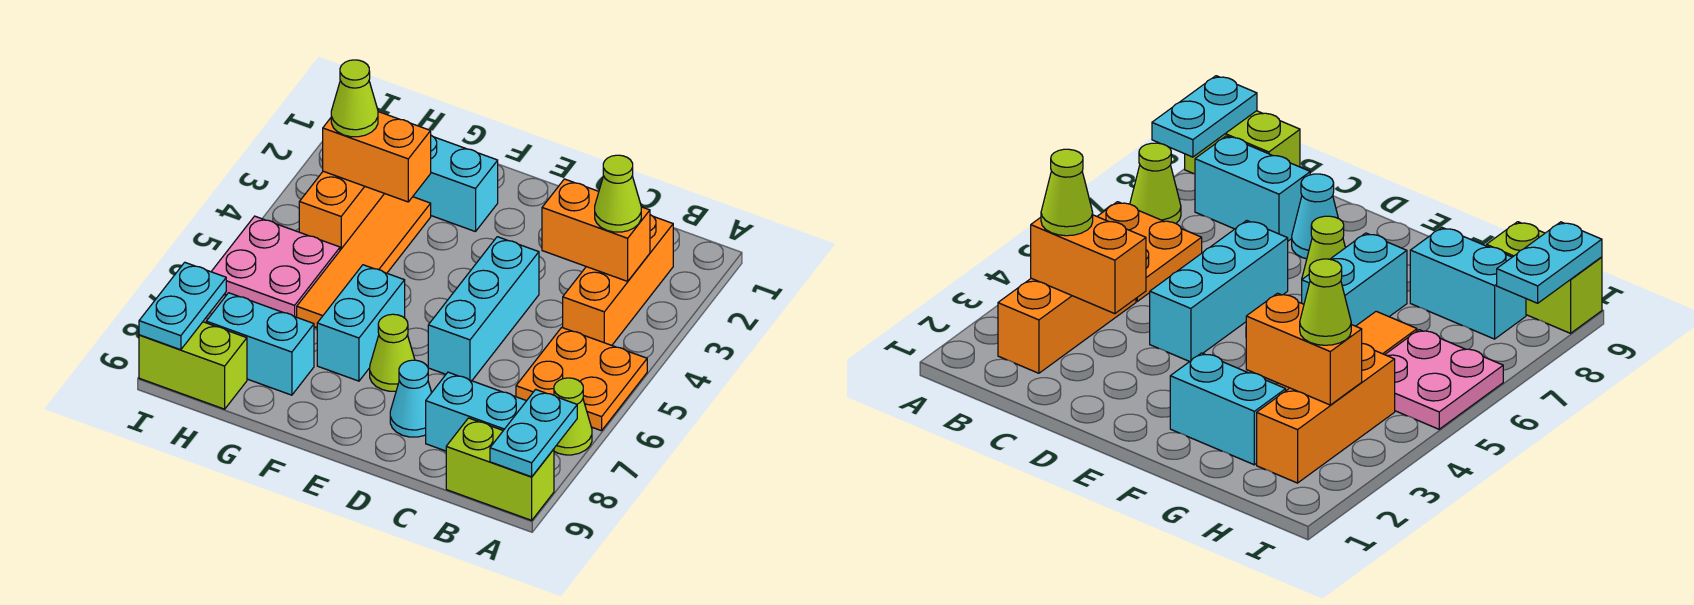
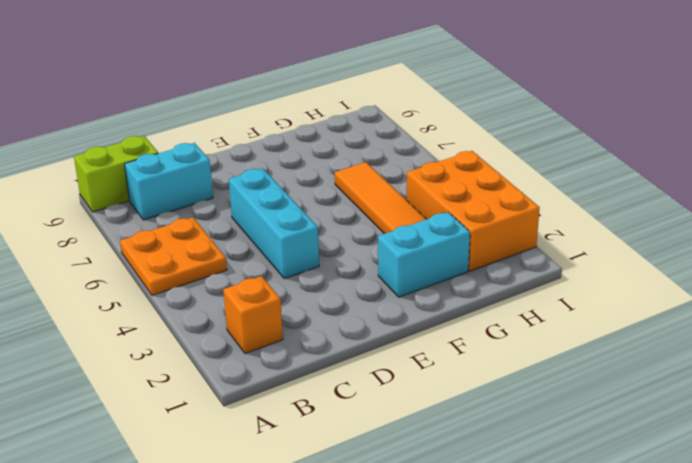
orange brick B2 level 1 -> orange brick B2:B4 level 1
orange brick H2:I4 level 1 -> orange brick H2:H4 level 1
none -> lime cone A7 level 1
none -> cyan cone D8 level 1
none -> lime cone E7 level 1

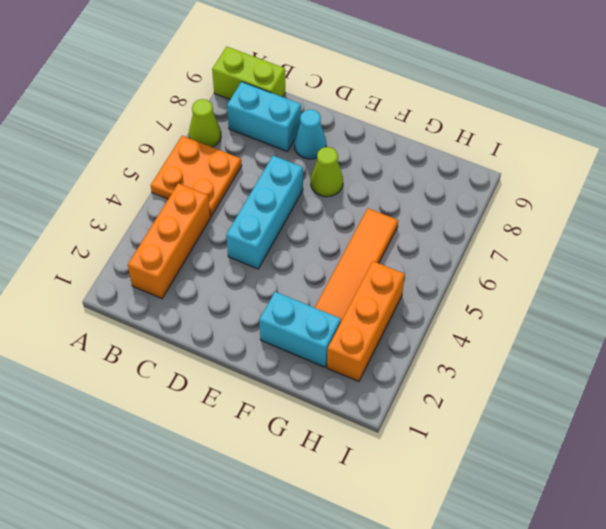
none -> cyan brick F6:F7 level 1
none -> cyan brick G8:H8 level 1
none -> pink plate H5:I6 level 1

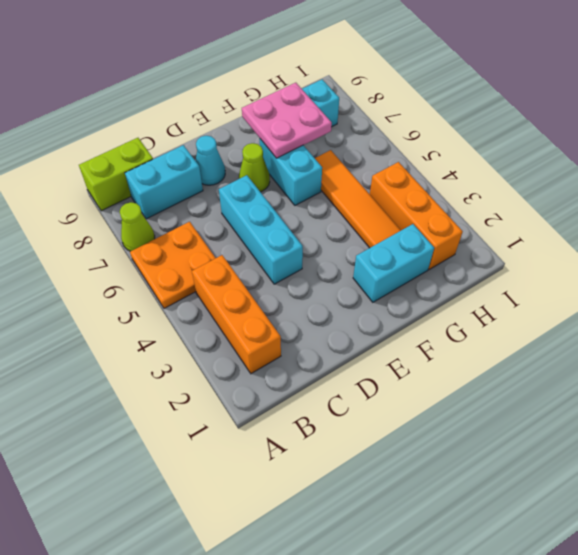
pink plate F7:G8 level 2 -> pink plate H5:I6 level 1
none -> lime brick H9:I9 level 1
none -> cyan plate A8:A9 level 2
none -> orange brick B3:C3 level 2

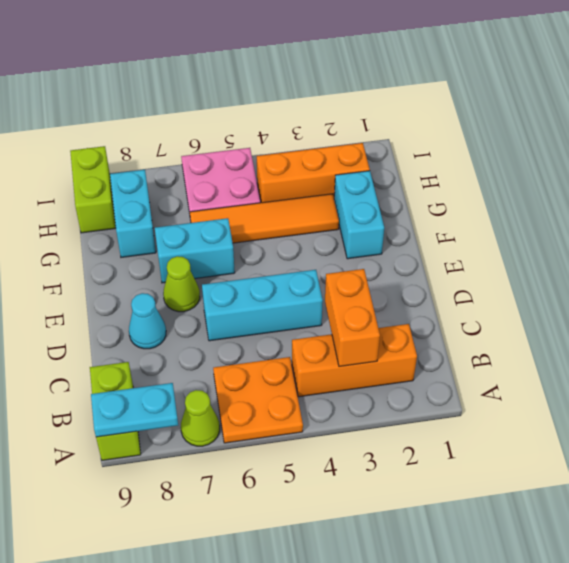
none -> cyan brick B8:C8 level 1
none -> orange brick G3:H3 level 2
none -> cyan plate I8:I9 level 2

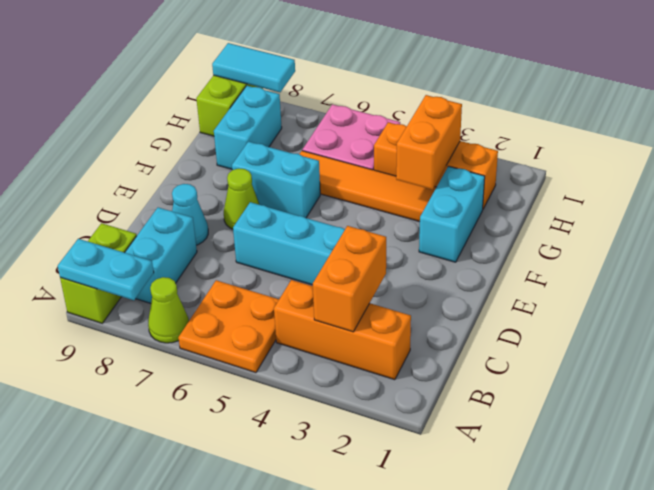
cyan tile I8:I9 level 2 -> cyan plate I8:I9 level 2
none -> lime cone B3 level 3
none -> lime cone H3 level 3

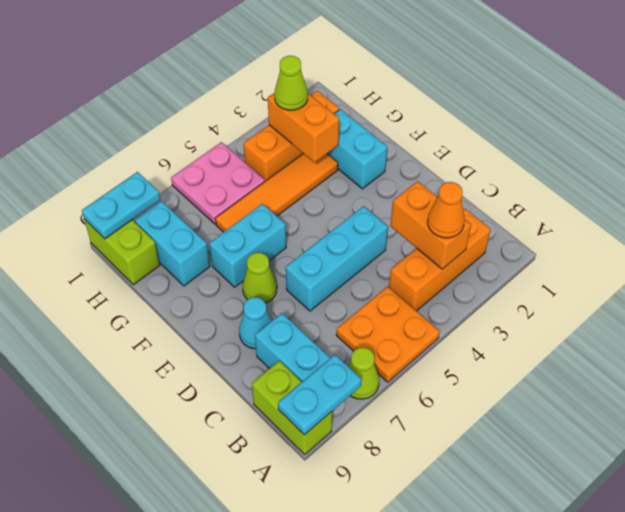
orange cone B3 level 3 -> lime cone B3 level 3

